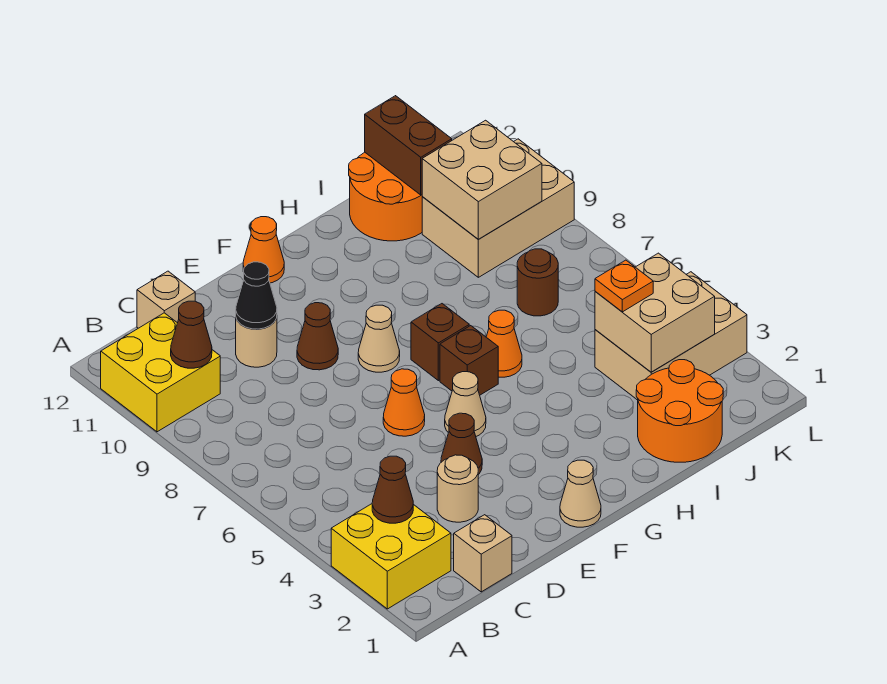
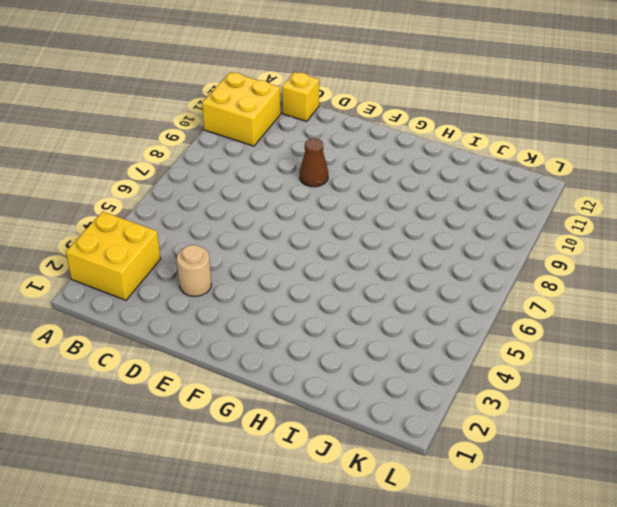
yellow brick C12 level 1 -> tan brick C12 level 1
none -> tan brick C1 level 1
none -> tan round brick D10 level 1
none -> brown cone E4 level 1

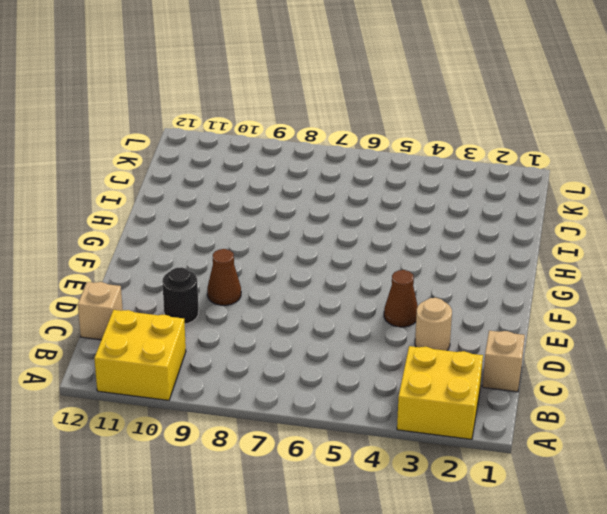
black round brick D10 level 1 -> tan round brick D10 level 1
none -> orange cone E6 level 1
none -> tan cone F1 level 1
none -> tan cone F5 level 1

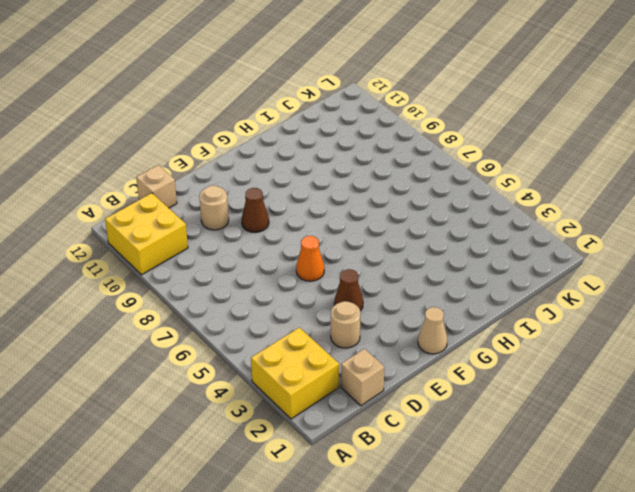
none -> tan cone F5 level 1
none -> tan cone F8 level 1
none -> orange cone F12 level 1

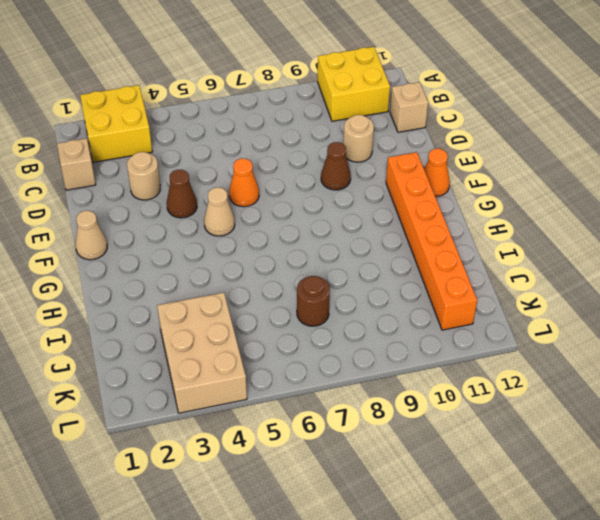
orange brick F11:K11 level 1 -> orange round brick I11:J12 level 1
none -> tan cone F8 level 1
none -> brown brick G6 level 1
none -> brown brick G7 level 1

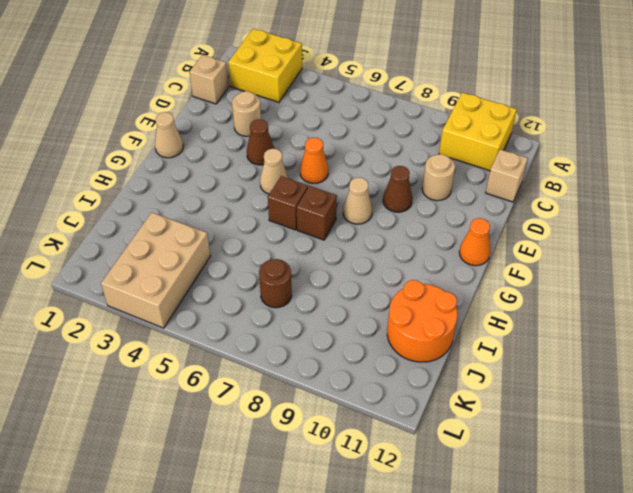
none -> orange cone H6 level 1
none -> orange round brick I1:J2 level 1
none -> tan brick J9:L10 level 1

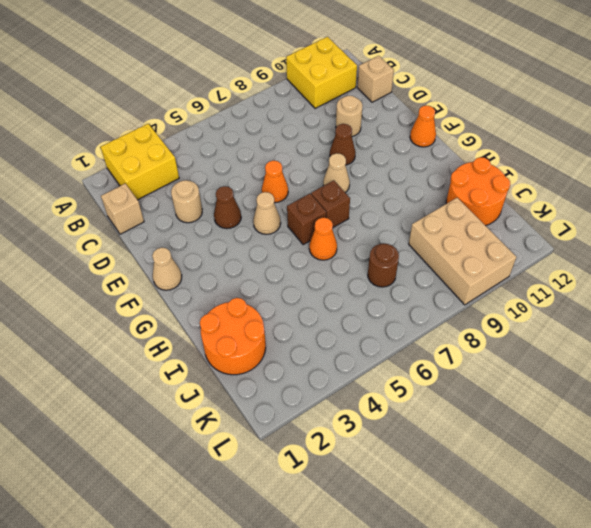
none -> tan brick J3:L4 level 1
none -> brown cone B3 level 2
none -> brown cone B10 level 2

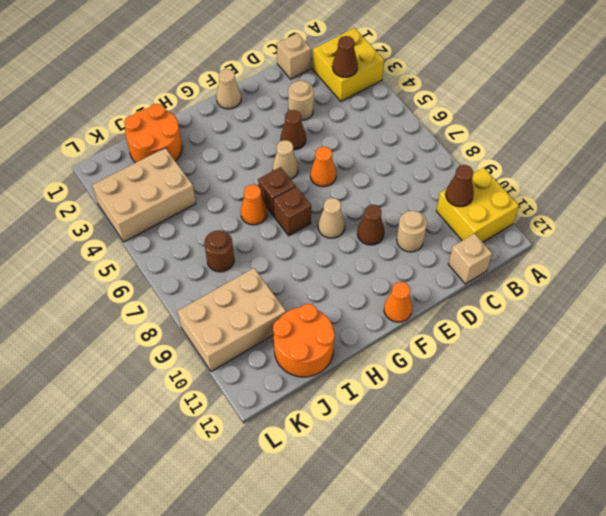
none -> black cone D10 level 2
none -> tan brick J3:K4 level 2
none -> tan brick J9:K10 level 2

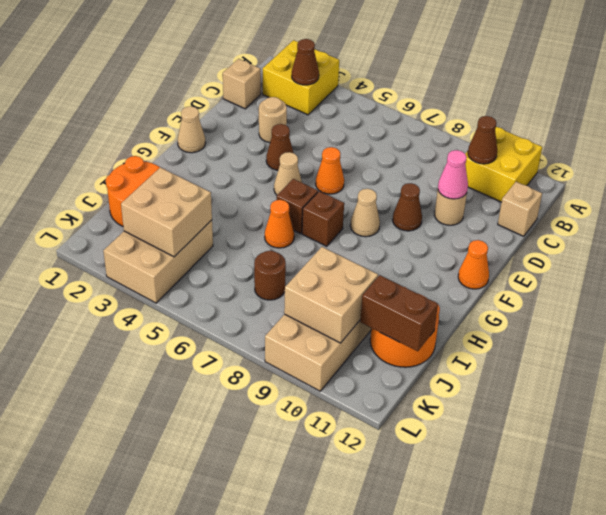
pink cone D10 level 2 -> black cone D10 level 2
none -> orange plate J4 level 3

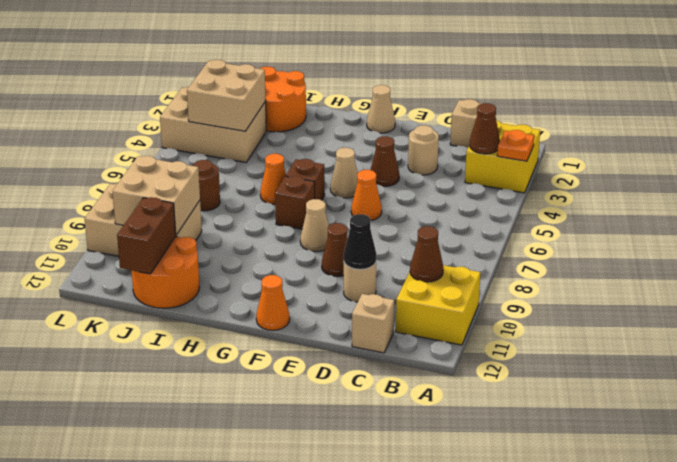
orange plate A3 level 2 -> orange plate J4 level 3

